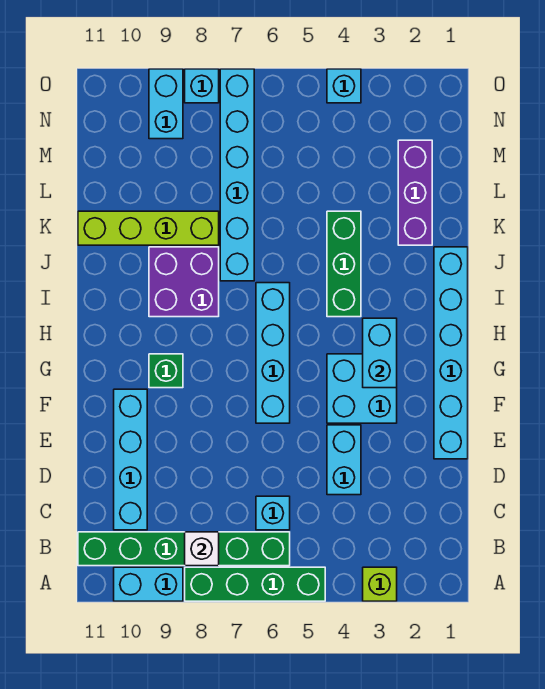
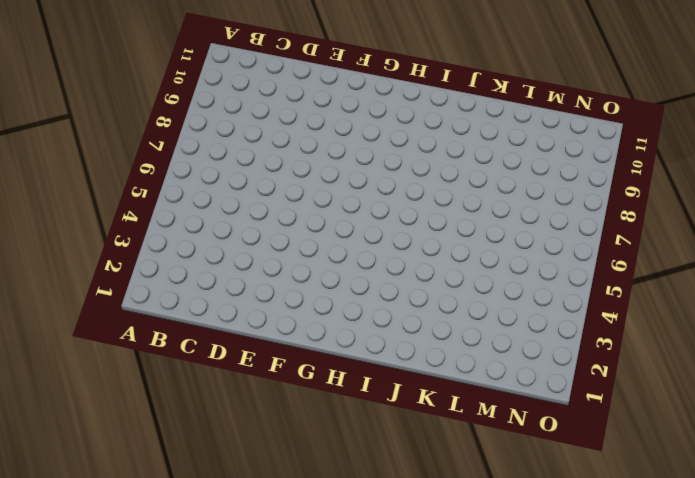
none -> lime brick A3 level 1
none -> green brick A5:A8 level 1
none -> cyan brick A9:A10 level 1

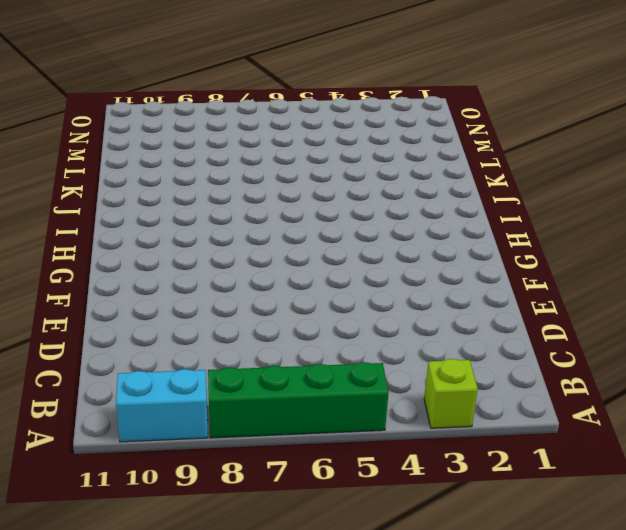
none -> green brick B6:B11 level 1
none -> cyan brick C6 level 1
none -> cyan brick C10:F10 level 1

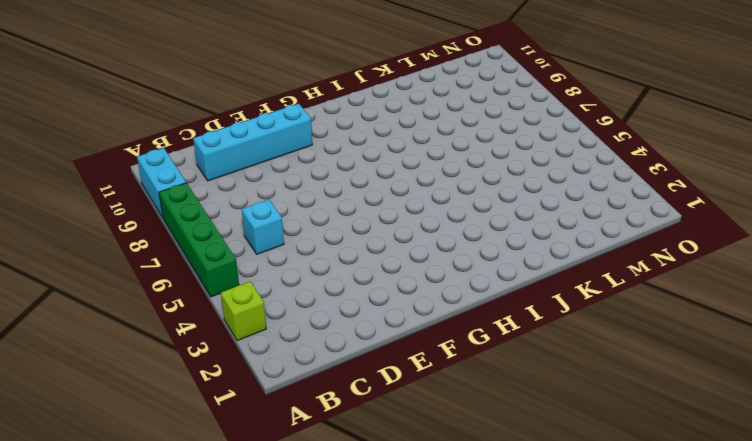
none -> green brick B6:B11 level 1
none -> cyan brick D4:E4 level 1
none -> cyan brick E1:J1 level 1

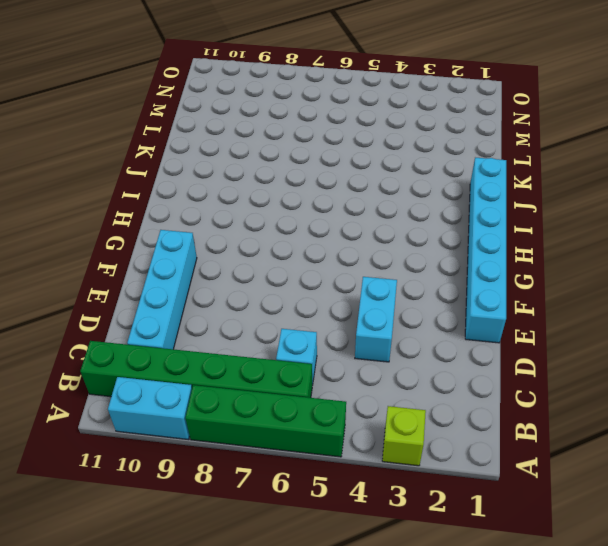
none -> cyan brick F3:G4 level 1
none -> cyan brick F6:I6 level 1
none -> green brick G9 level 1

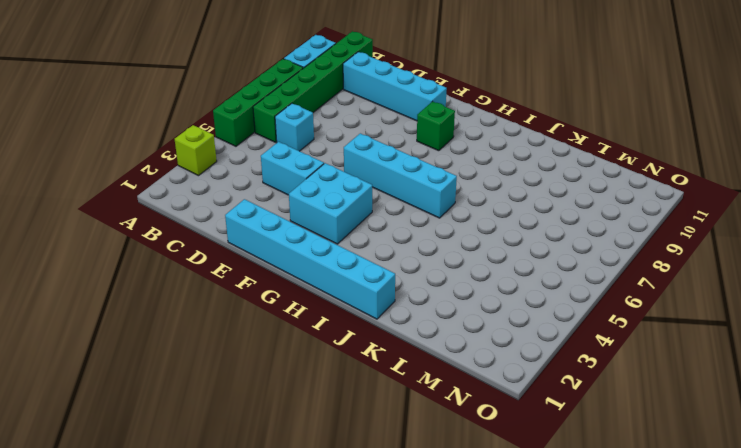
none -> green brick I4:K4 level 1
none -> purple brick I8:J9 level 1
none -> cyan brick J7:O7 level 1

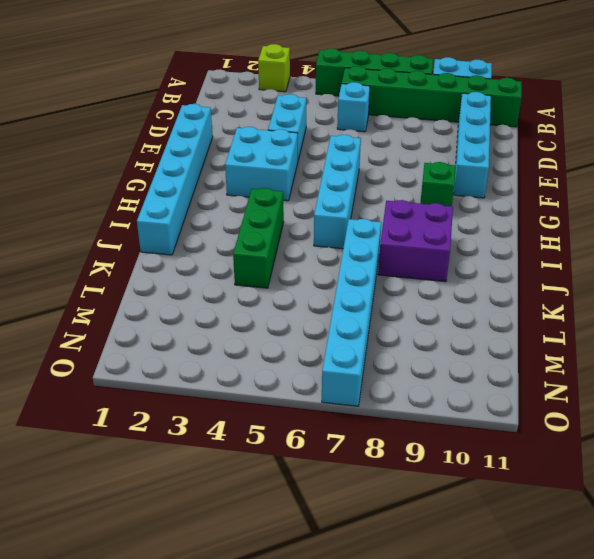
none -> purple brick K2:M2 level 1
none -> lime brick K8:K11 level 1
none -> cyan brick N9:O9 level 1

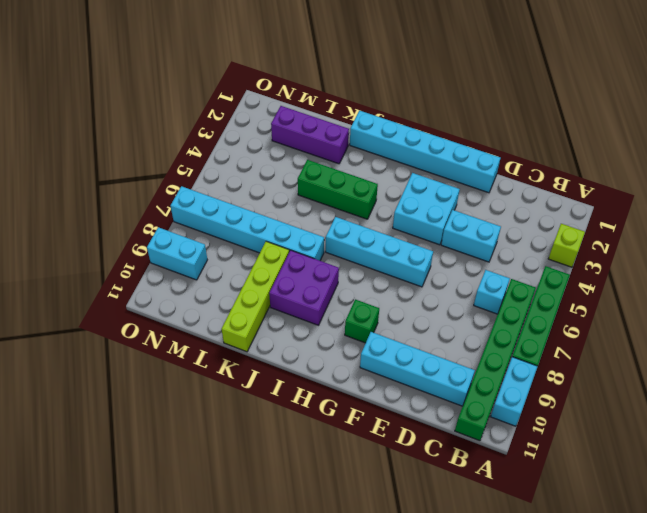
none -> cyan brick O4 level 1
none -> cyan brick O8 level 1
none -> white brick B8 level 2

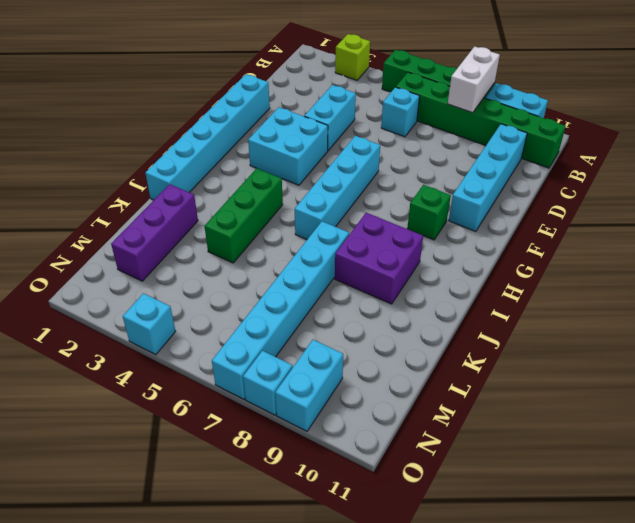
white brick A8:B8 level 2 -> white brick B8 level 2
none -> lime brick K8:K11 level 1
none -> cyan brick G3:H3 level 2

